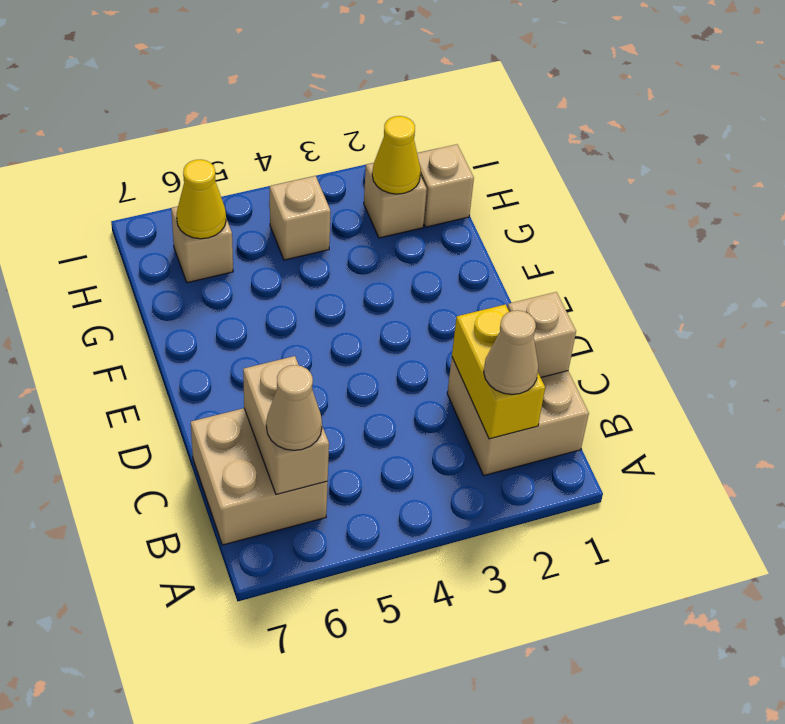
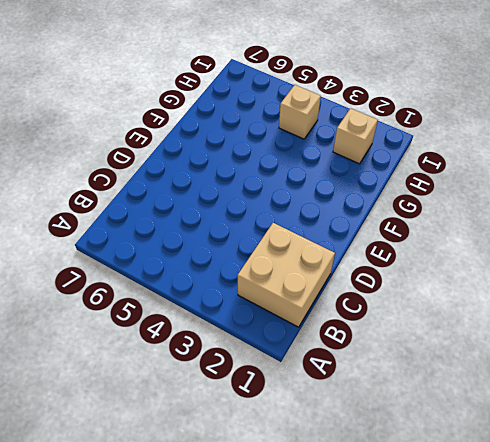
none -> tan brick B6:C7 level 1
none -> tan brick H1 level 1
none -> tan brick H6 level 1

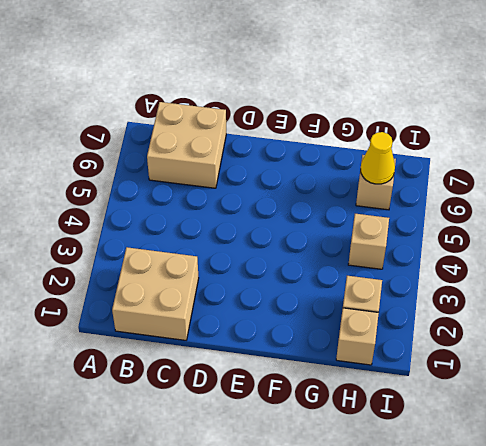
none -> yellow brick B2:C2 level 2
none -> tan brick B6:C6 level 2
none -> tan brick C1 level 2

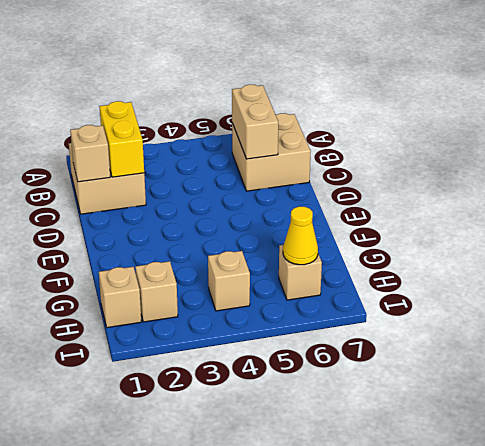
none -> yellow cone H2 level 2
none -> tan cone B2 level 3
none -> tan cone B6 level 3

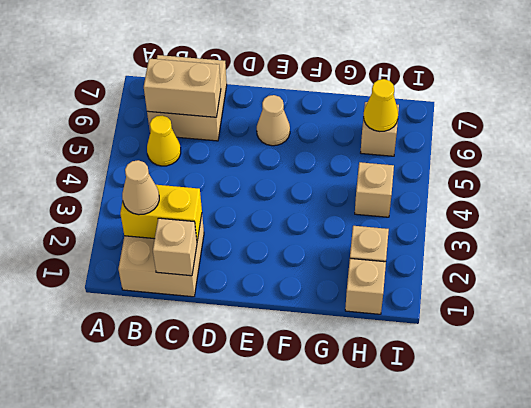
yellow cone B5 level 1 -> yellow cone H2 level 2
tan cone E6 level 1 -> tan cone B6 level 3

